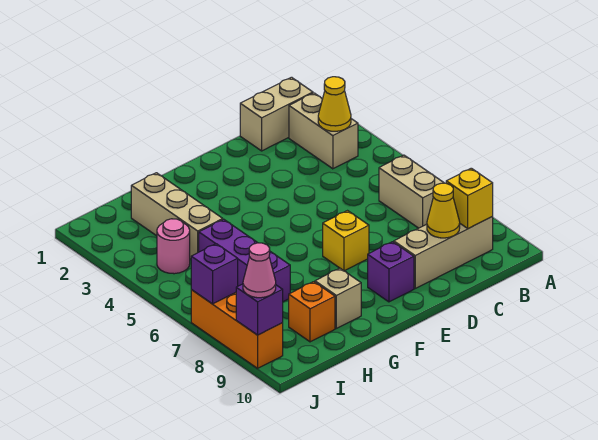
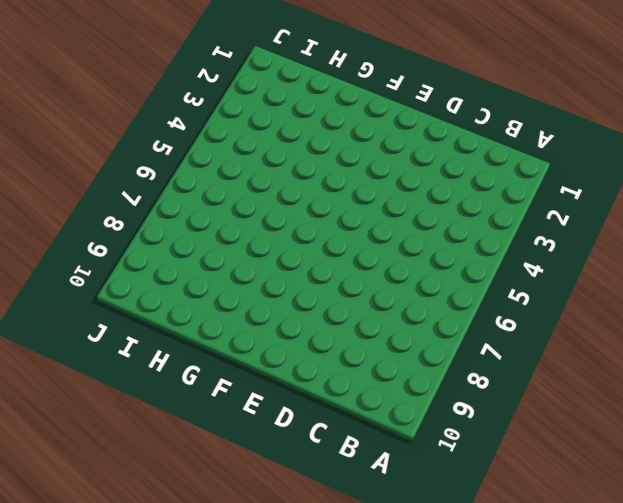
none -> tan brick B1:C1 level 1
none -> tan brick B2:B3 level 1
none -> tan brick B6:B7 level 1

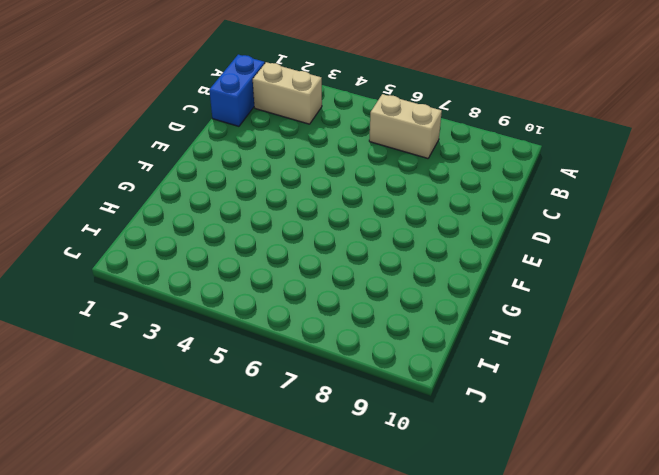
blue brick B1:C1 level 1 -> tan brick B1:C1 level 1
none -> tan brick B9:D9 level 1
none -> yellow brick E7 level 1
none -> purple brick E9 level 1

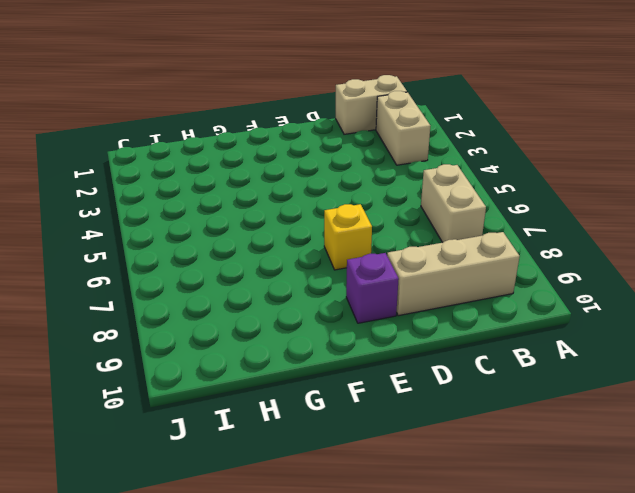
none -> tan brick G9 level 1
none -> tan brick H2:H4 level 1
none -> purple brick H5:H7 level 1

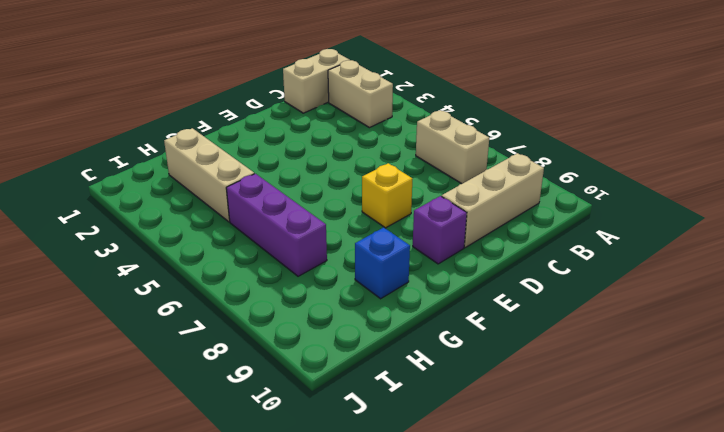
blue brick G9 level 1 -> tan brick G9 level 1
none -> orange brick H9 level 1
none -> pink round brick I4 level 1
none -> orange brick J7:J9 level 1

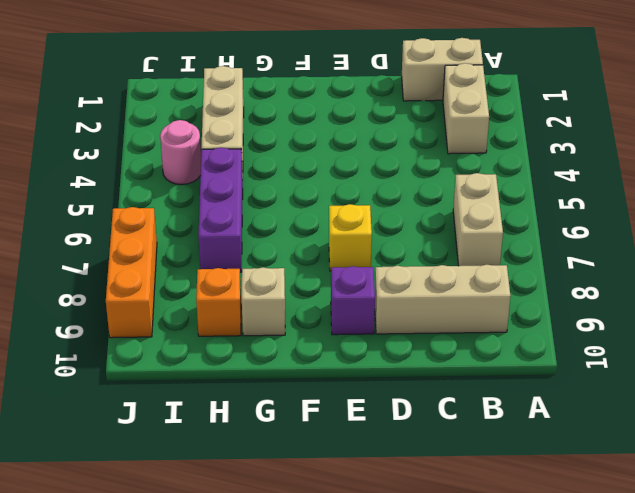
none -> yellow cone B3 level 2
none -> yellow brick B9 level 2
none -> yellow cone C9 level 2

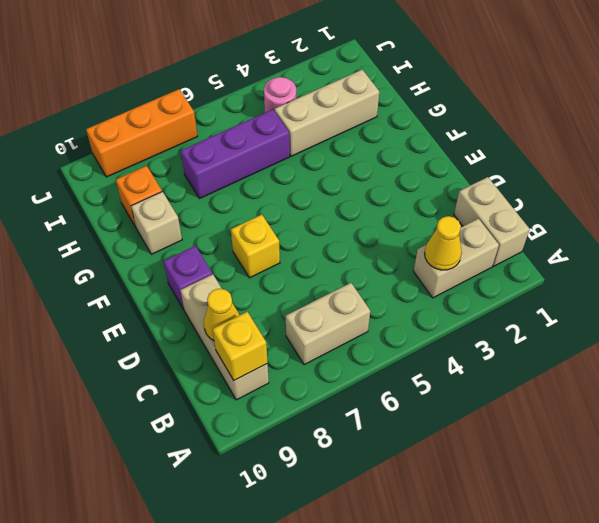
none -> purple brick J7 level 2
none -> purple brick J9 level 2
none -> pink cone J9 level 3

